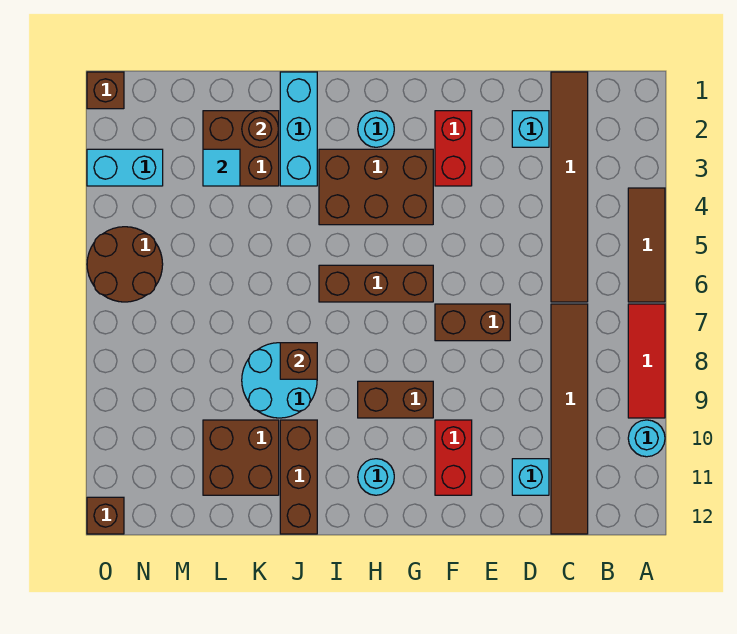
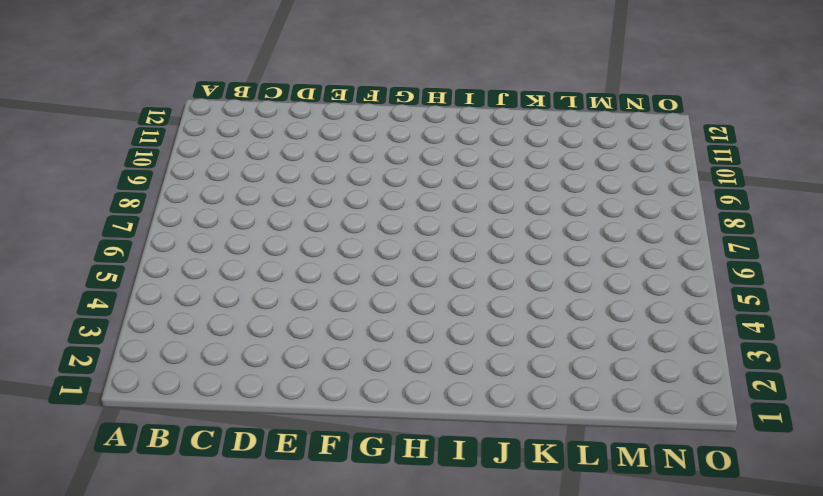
none -> brown tile A4:A6 level 1
none -> red tile A7:A9 level 1
none -> cyan round brick A10 level 1

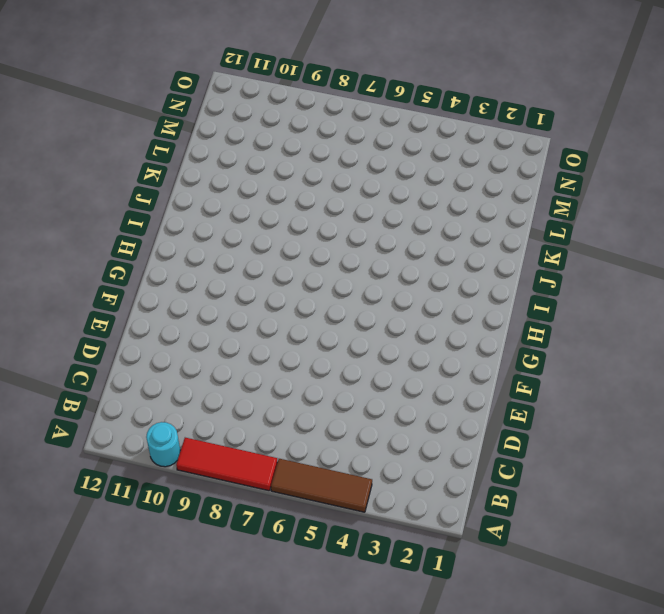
none -> brown tile C1:C6 level 1
none -> brown tile C7:C12 level 1
none -> cyan brick D2 level 1

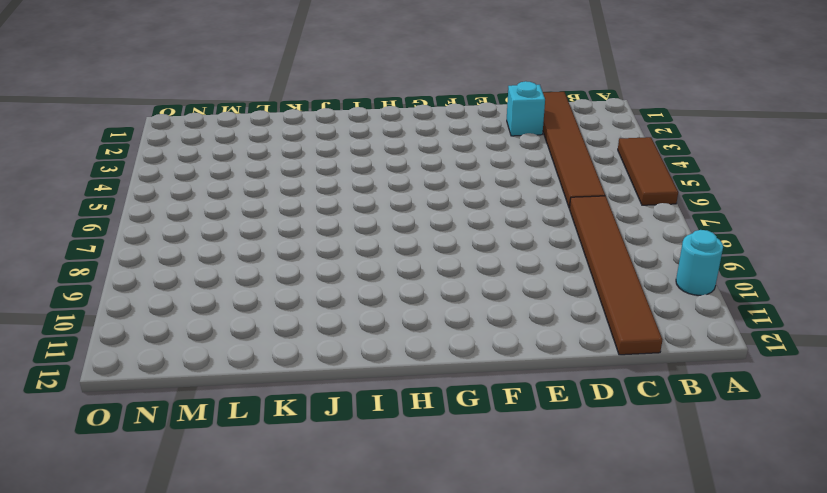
none -> red tile A7:A9 level 1
none -> cyan brick D11 level 1
none -> brown brick E7:F7 level 1

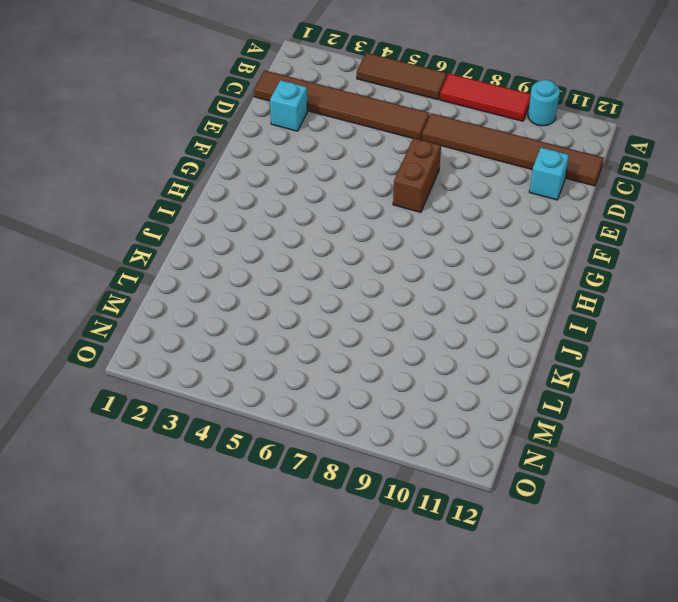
none -> red brick F2:F3 level 1
none -> red brick F10:F11 level 1
none -> brown brick G3:I4 level 1

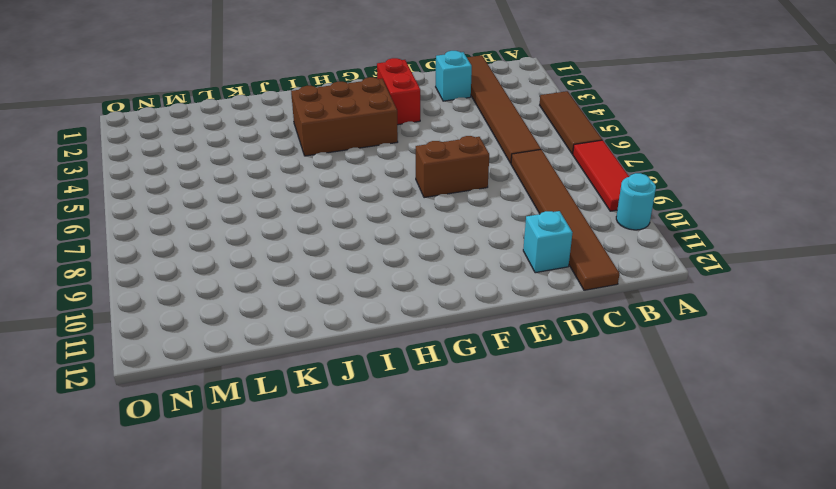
none -> red brick F10:F11 level 1
none -> brown brick G6:I6 level 1
none -> brown brick G9:H9 level 1

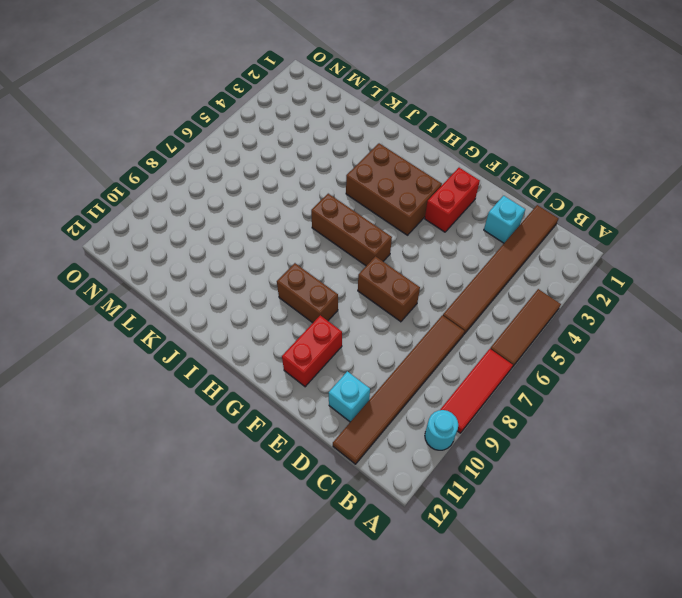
none -> cyan round brick H2 level 1
none -> cyan round brick H11 level 1
none -> cyan brick J1:J3 level 1

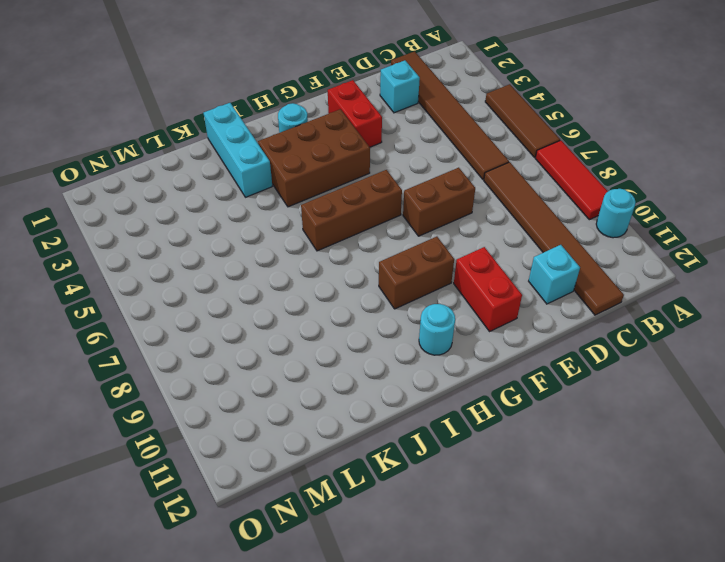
none -> cyan round brick J8:K9 level 1
none -> brown brick J10:J12 level 1
none -> brown brick K2:L3 level 1

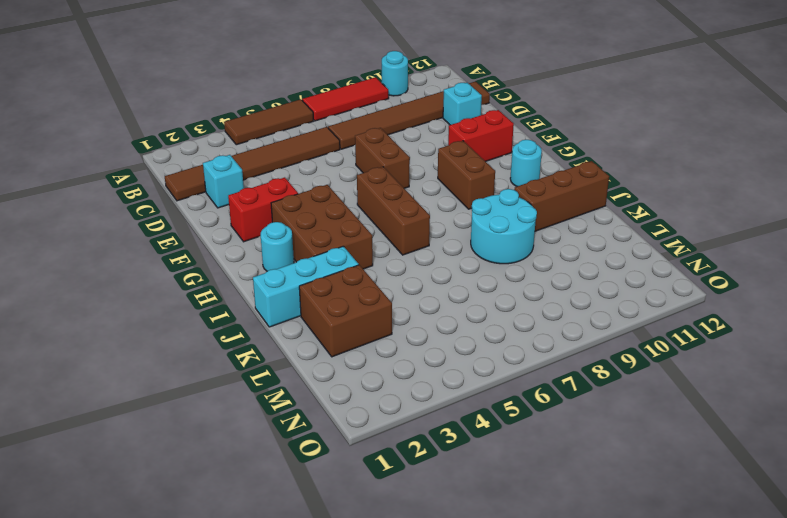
none -> brown brick K10:L11 level 1
none -> cyan brick N3:O3 level 1
none -> brown round brick N5:O6 level 1

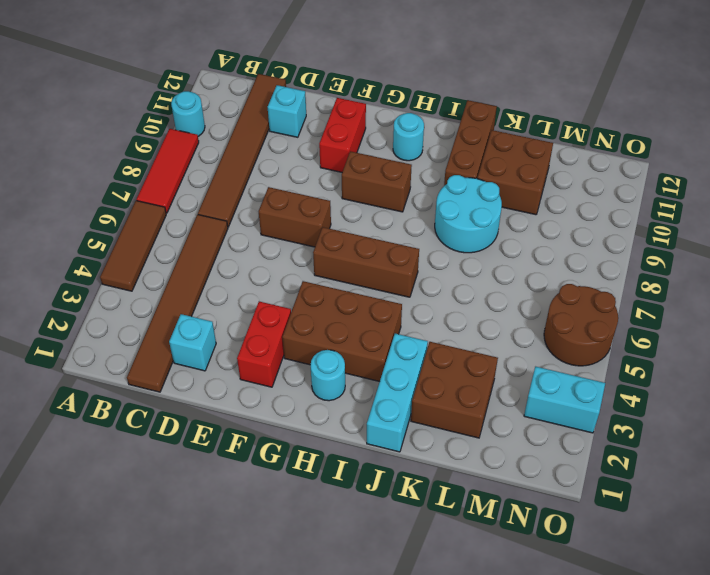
none -> brown brick O1 level 1
none -> brown brick O12 level 1
none -> brown brick J8 level 2

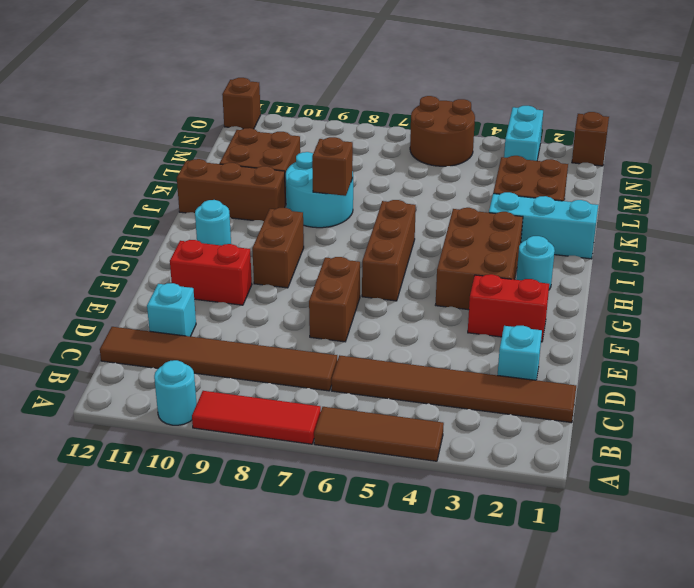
none -> brown round brick K2 level 2
none -> cyan tile L3 level 2

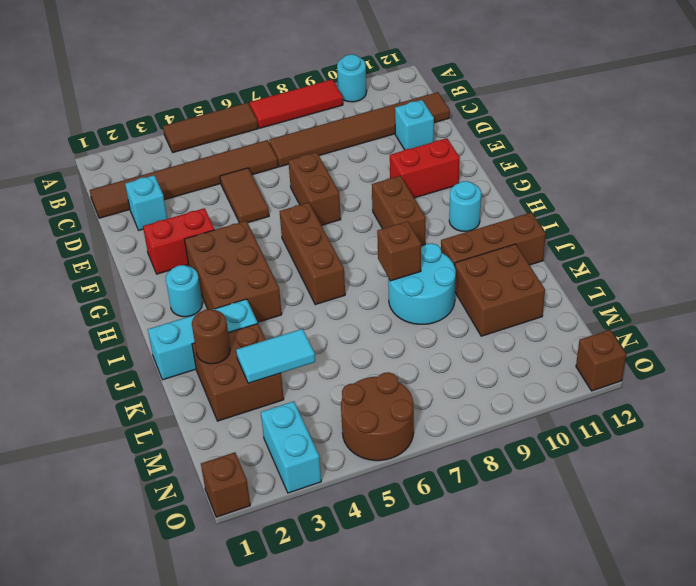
brown tile D5:E5 level 1 -> none
cyan tile L3:L4 level 2 -> cyan tile L3 level 2

